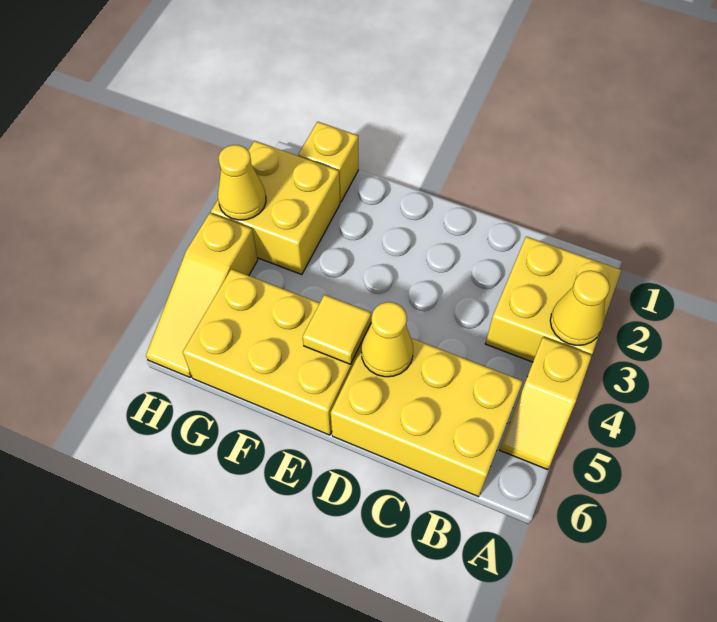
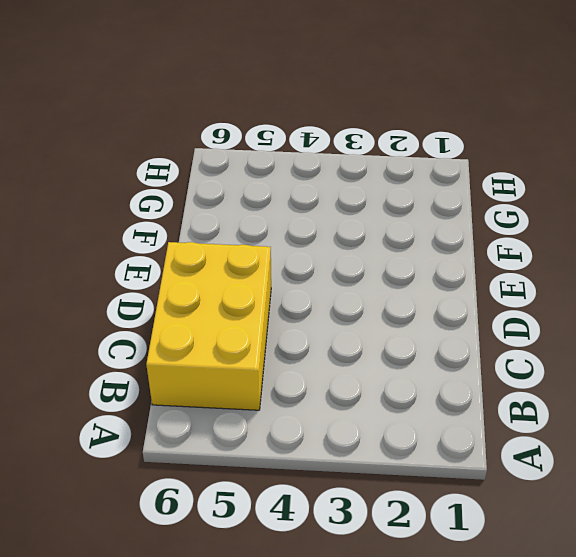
none -> yellow brick A2:B3 level 1
none -> yellow slope A4:A5 level 1 top 4

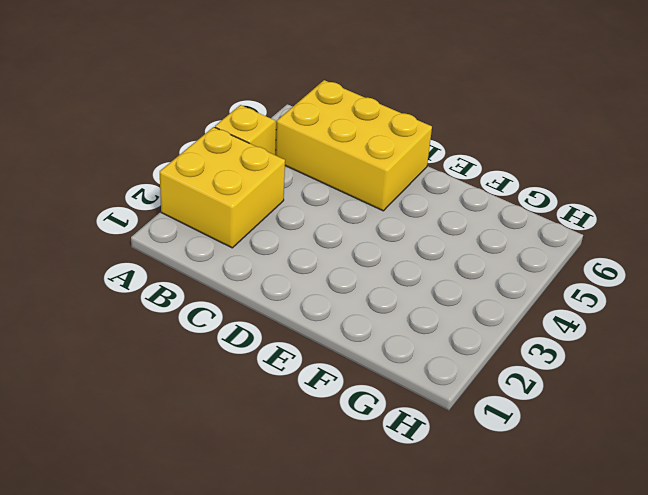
none -> yellow brick E5:G6 level 1
none -> yellow brick G1 level 1

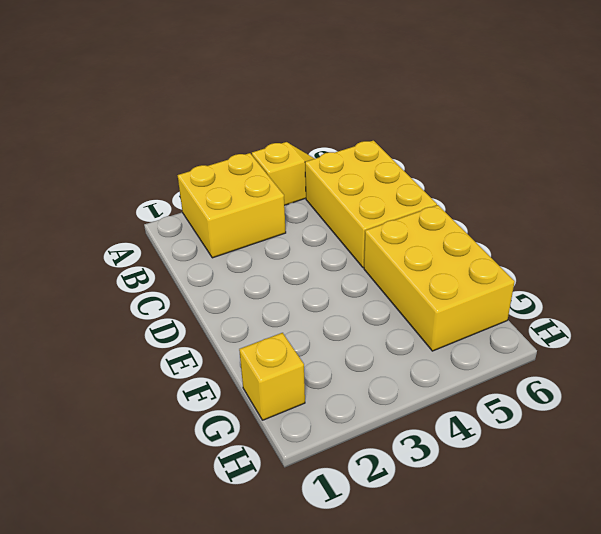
none -> yellow brick G2:H3 level 1
none -> yellow slope H4:H6 level 1 top 4

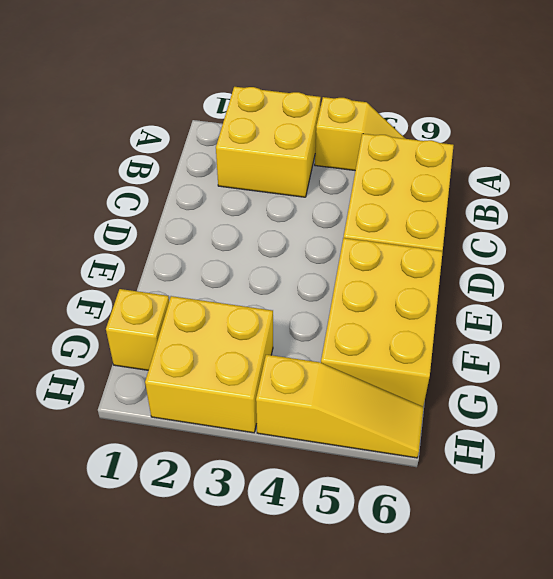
none -> yellow cone A3 level 2
none -> yellow cone D5 level 2

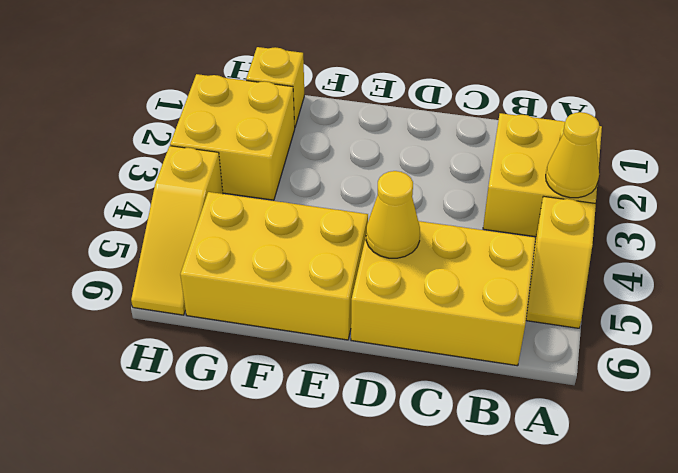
none -> yellow tile E5 level 2
none -> yellow cone H3 level 2

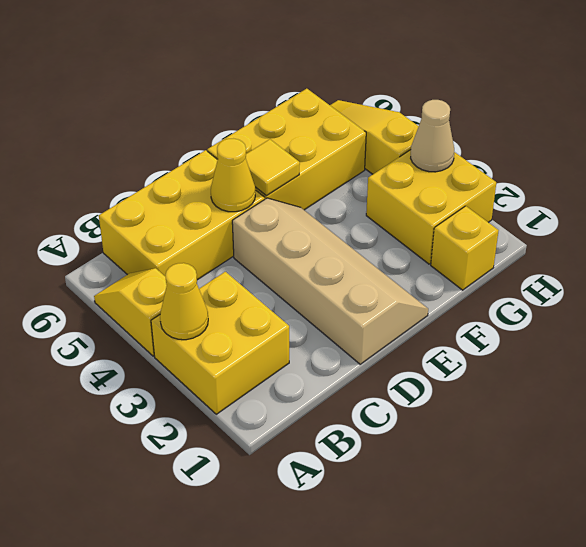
tan slope D1:E4 level 1 top D -> none
tan cone H3 level 2 -> yellow cone H3 level 2

